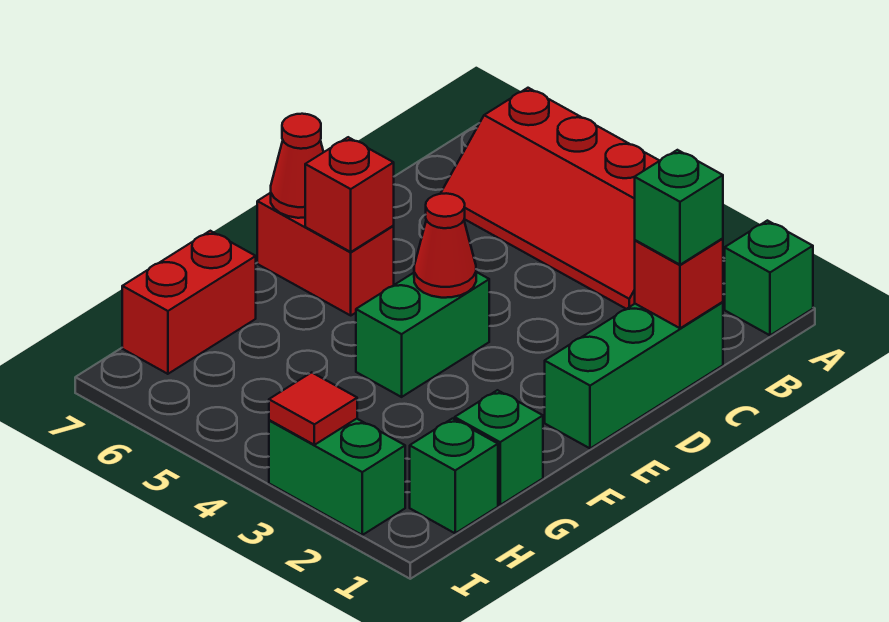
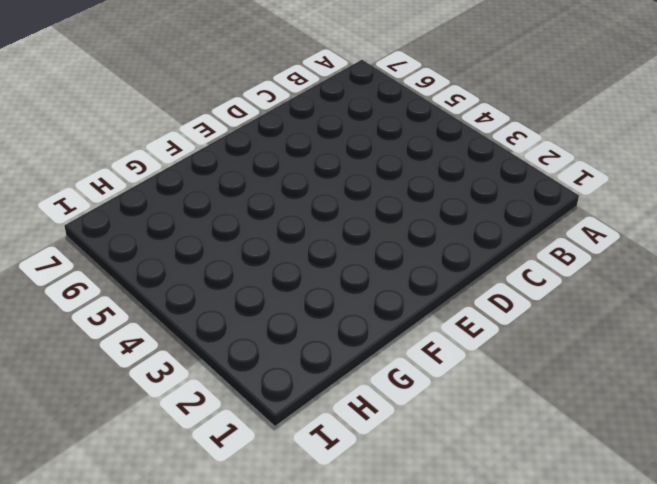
none -> green brick A1 level 1
none -> red slope A3:B6 level 1 top A
none -> green brick C1:E1 level 1

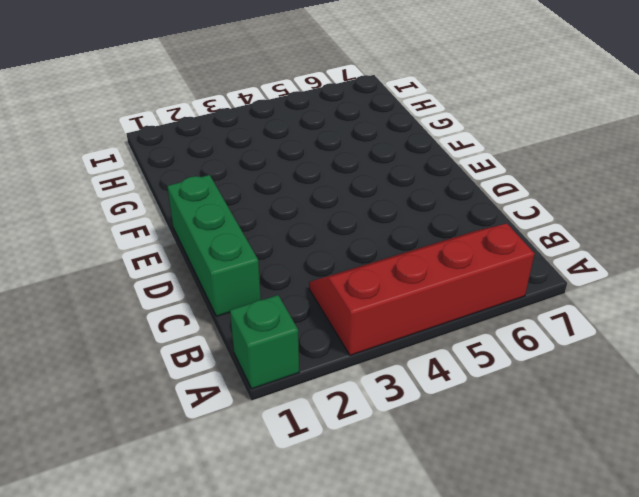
none -> green brick E4:F4 level 1
none -> red brick E6:E7 level 1
none -> green brick G1 level 1

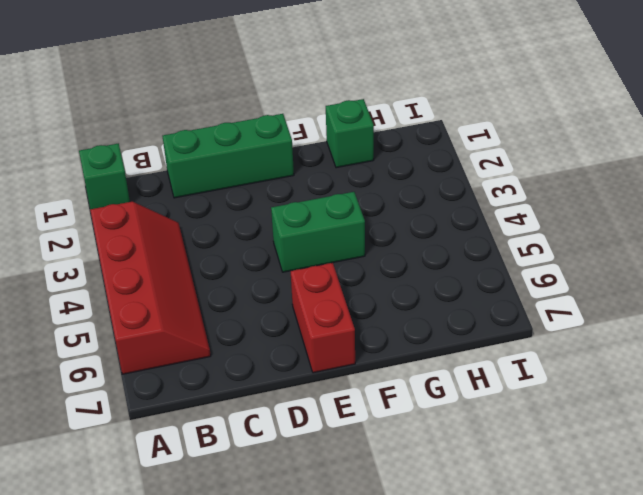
none -> red brick G7:H7 level 1
none -> green brick H1 level 1
none -> green brick I2:I3 level 1

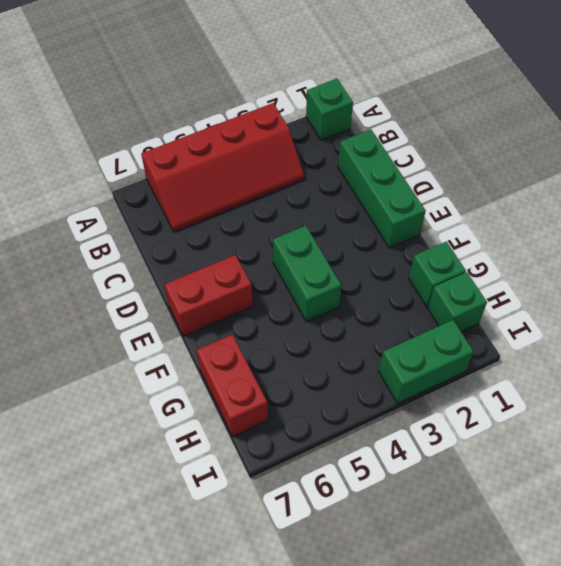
none -> red brick C1 level 2
none -> red cone E4 level 2
none -> red brick E6 level 2

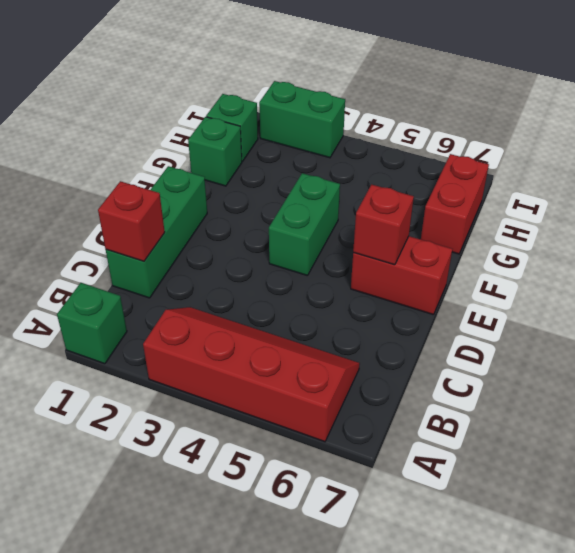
none -> red cone E4 level 2
none -> red cone E7 level 2
none -> red tile I3 level 2

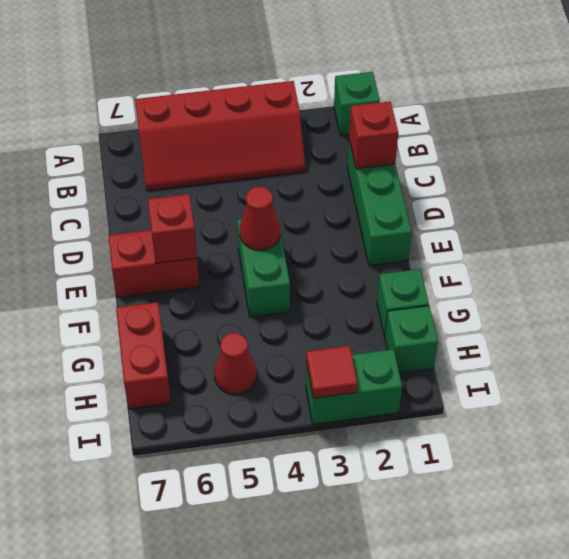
red cone H5 level 1 -> red cone E7 level 2
none -> green brick C1 level 3

